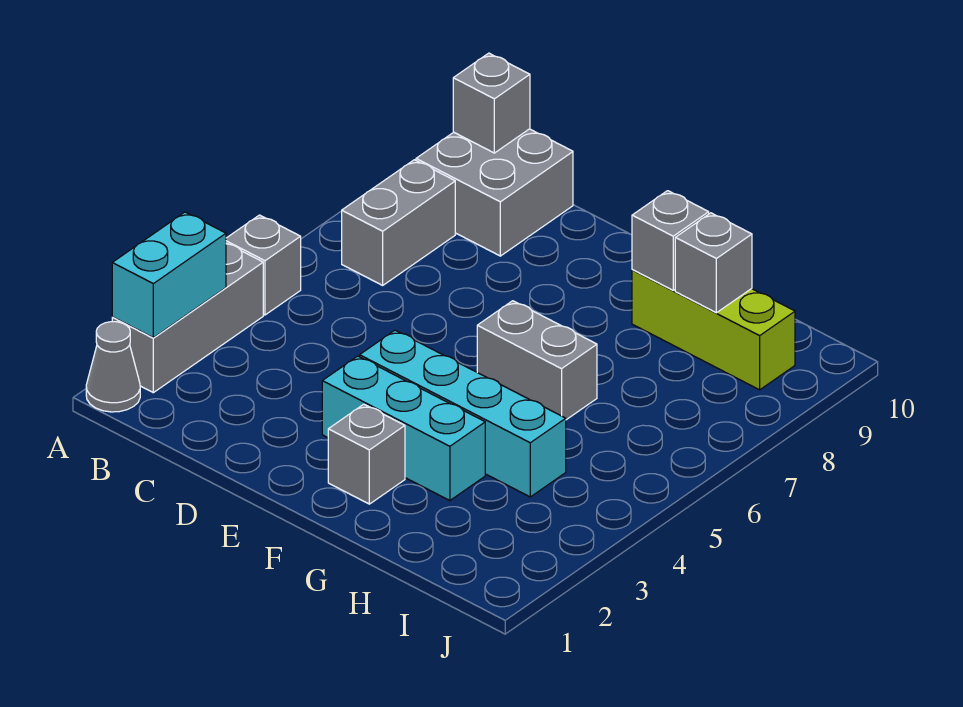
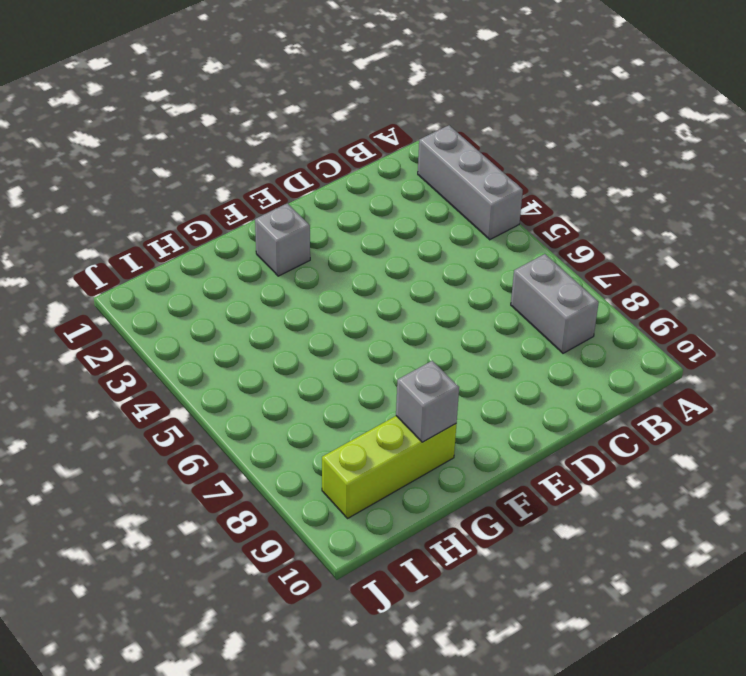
none -> grey cone A1 level 1
none -> grey brick A5 level 1
none -> grey brick B9:C10 level 1

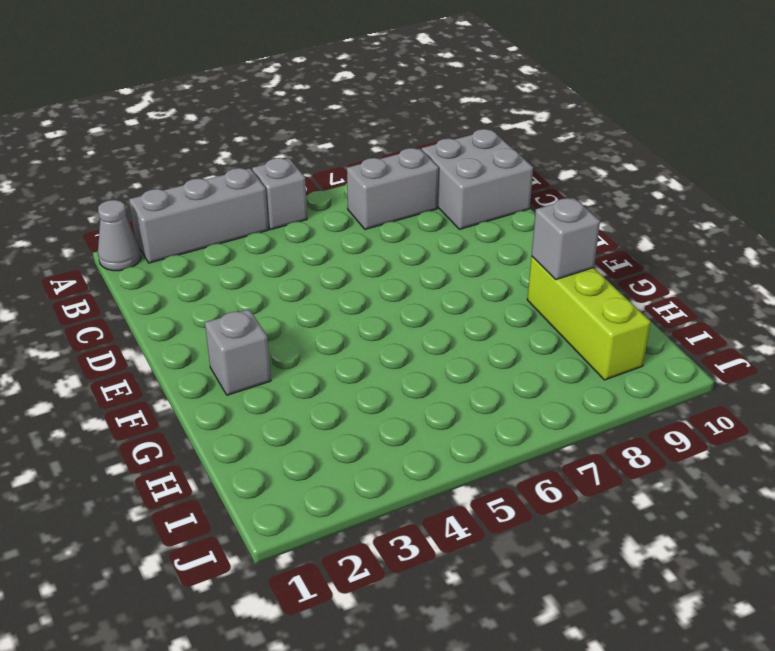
none -> cyan brick E3:G3 level 1
none -> cyan brick E4:H4 level 1
none -> grey brick F6:G6 level 1

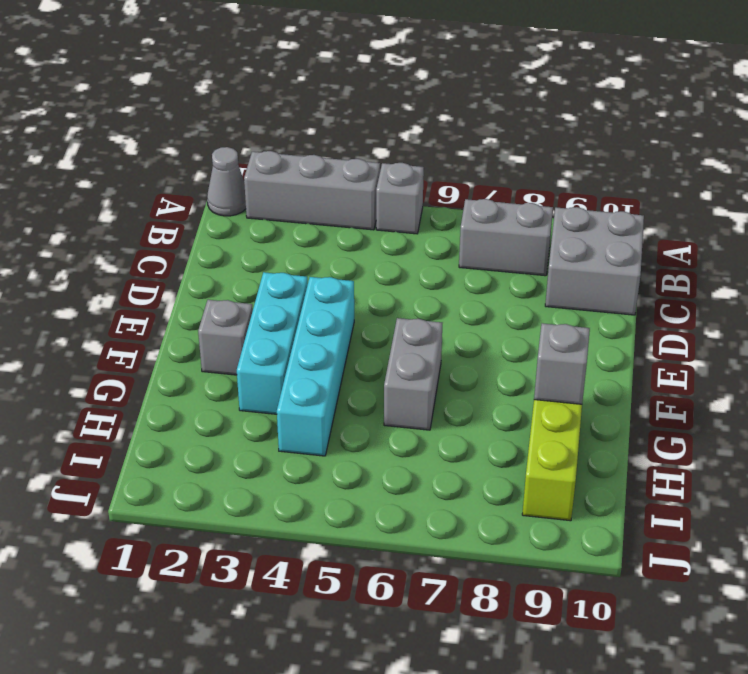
none -> cyan brick A2:A3 level 2
none -> grey brick B10 level 2
none -> grey brick H9 level 2

